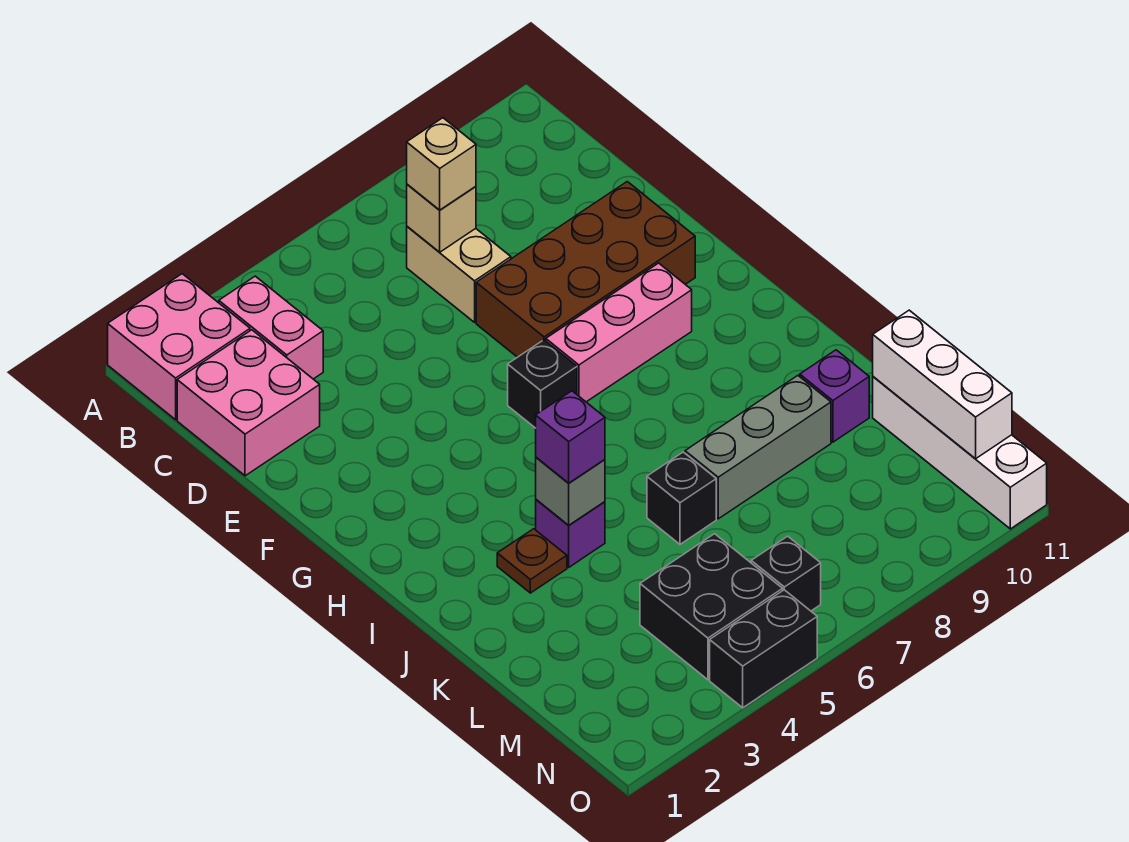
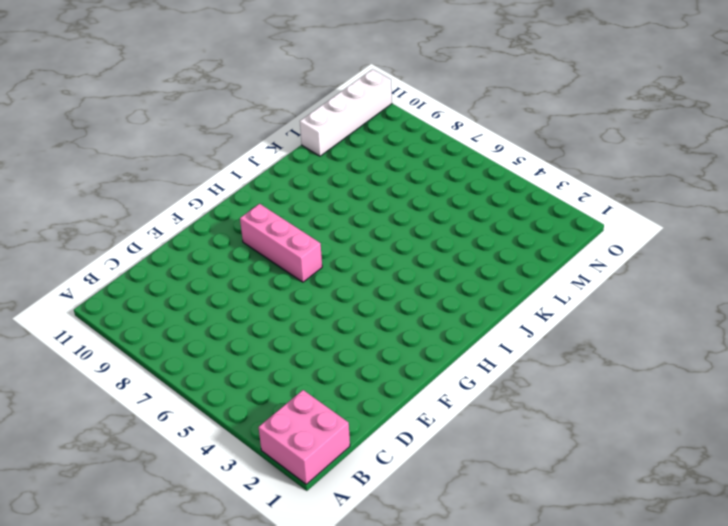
none -> pink brick B3:C3 level 1
none -> pink brick C1:D2 level 1
none -> tan brick C7:D7 level 1

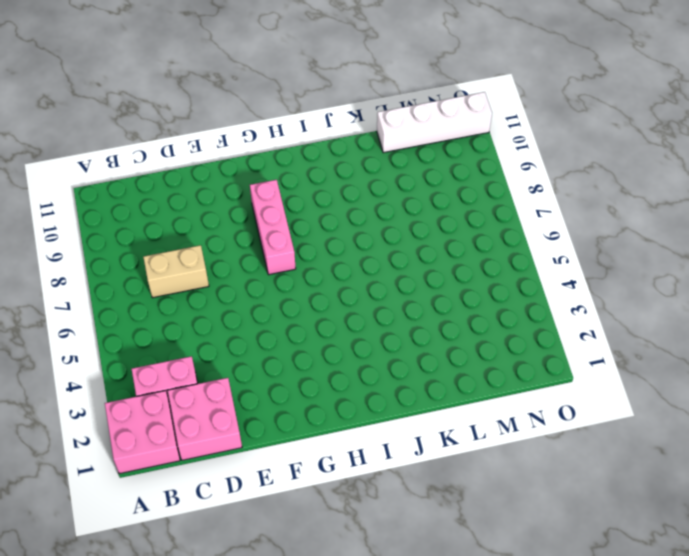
none -> brown brick E7:F10 level 1
none -> black brick G6 level 1
none -> brown plate J3 level 1

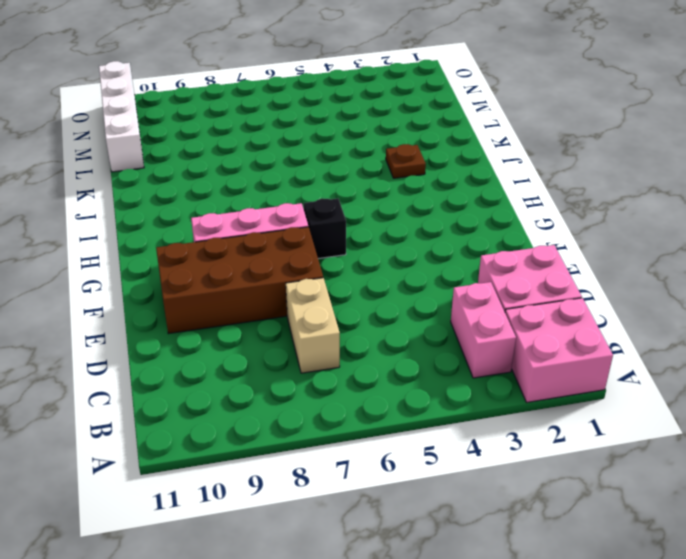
none -> purple brick J4 level 1
none -> black brick K6 level 1
none -> grey brick K7:K9 level 1

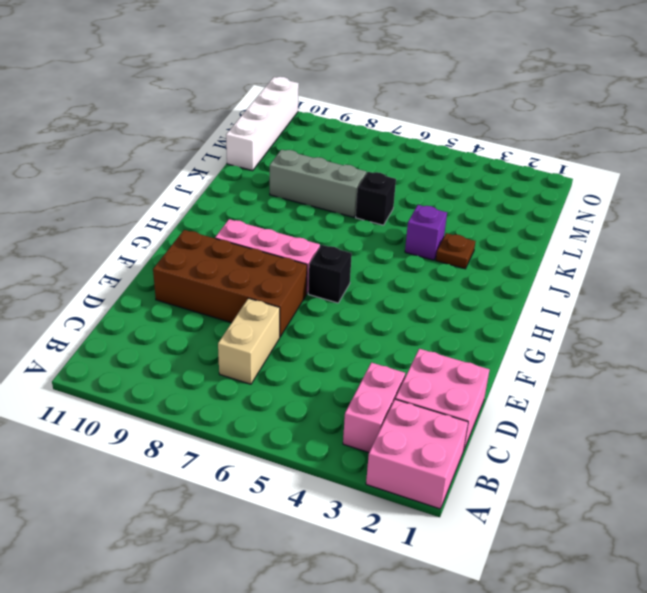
none -> purple brick K10 level 1
none -> black brick M4:N5 level 1
none -> black brick N6 level 1

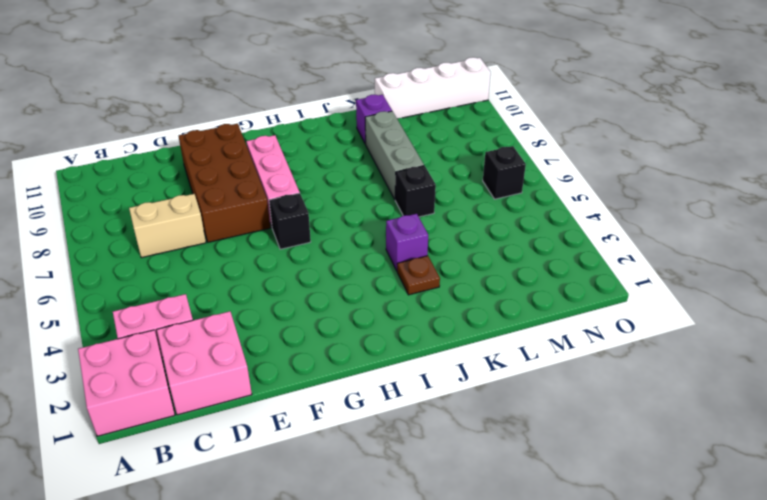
none -> black brick M4:N5 level 1
none -> black brick O4:O5 level 1
none -> tan brick C7 level 2

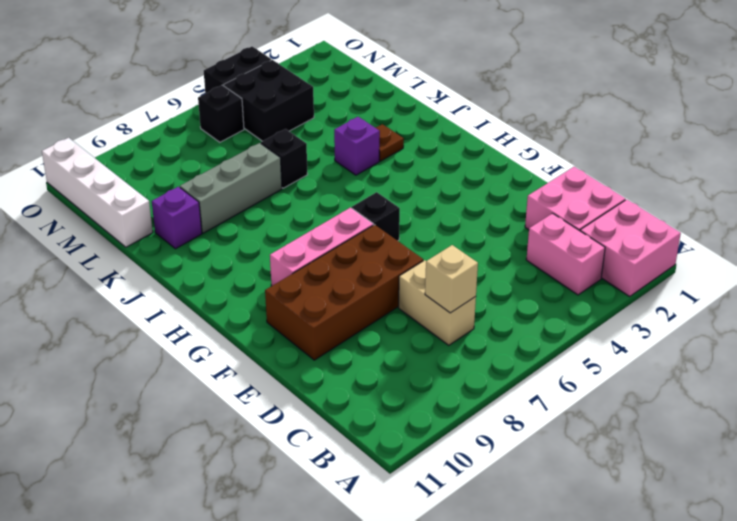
none -> grey brick J4 level 2
none -> white brick L11:N11 level 2
none -> tan brick C7 level 3

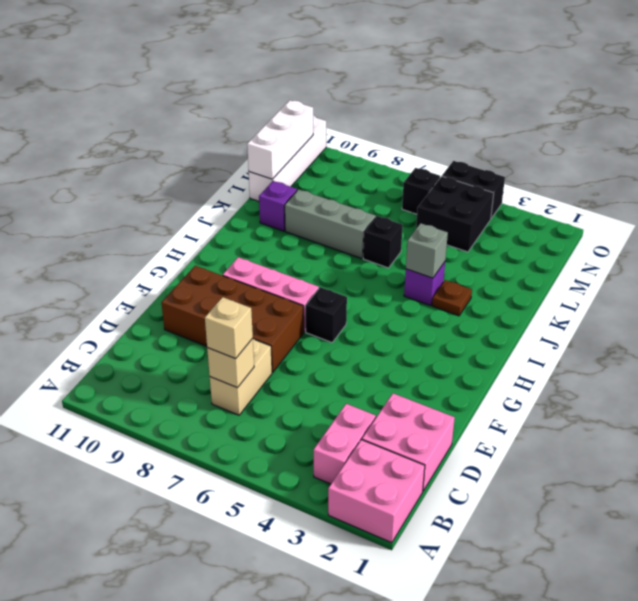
none -> purple brick J4 level 3

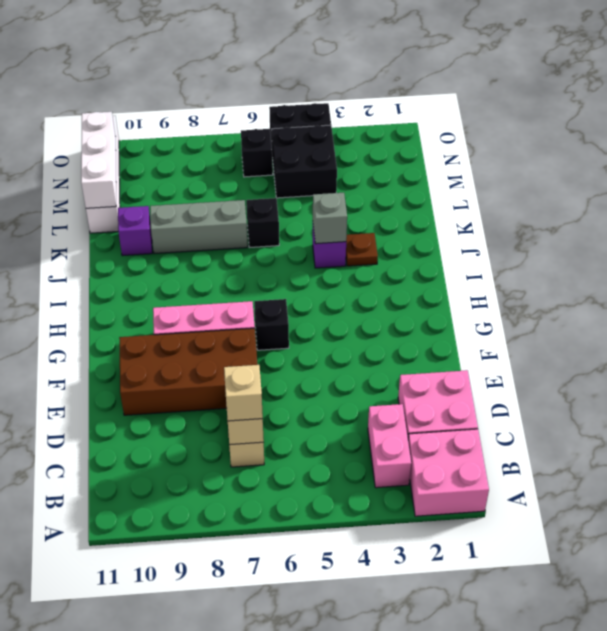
none -> purple brick J4 level 3

